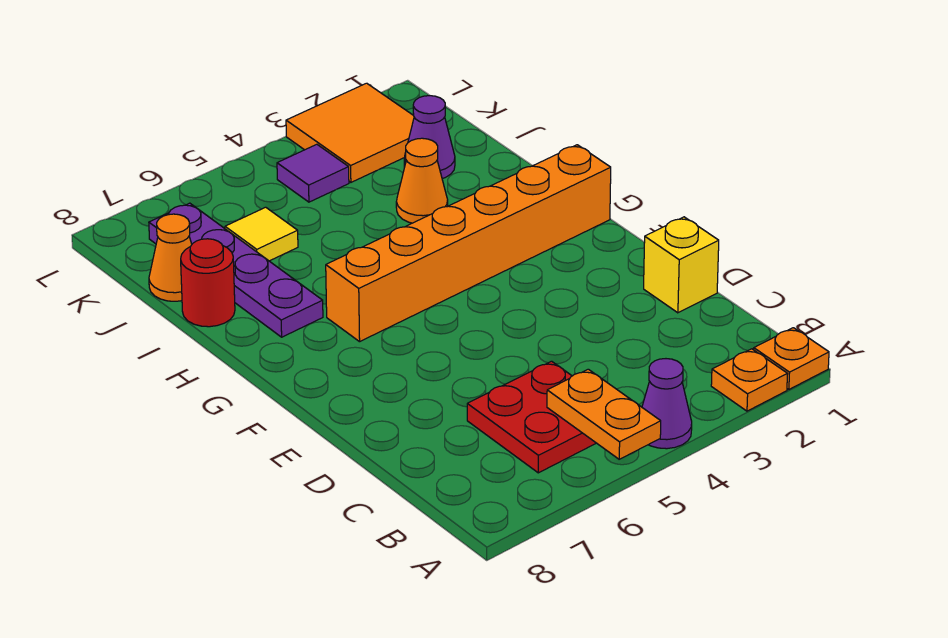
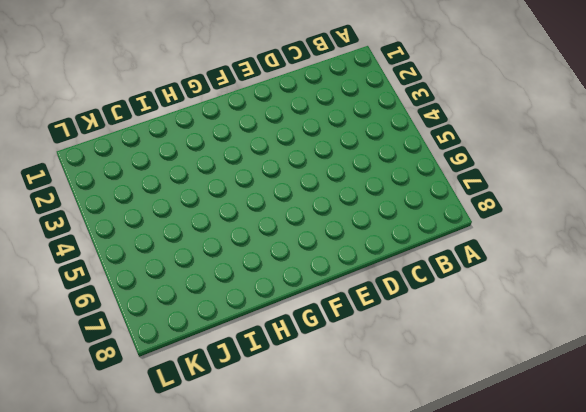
none -> orange plate A1 level 1
none -> orange plate A2 level 1
none -> purple cone A4 level 1

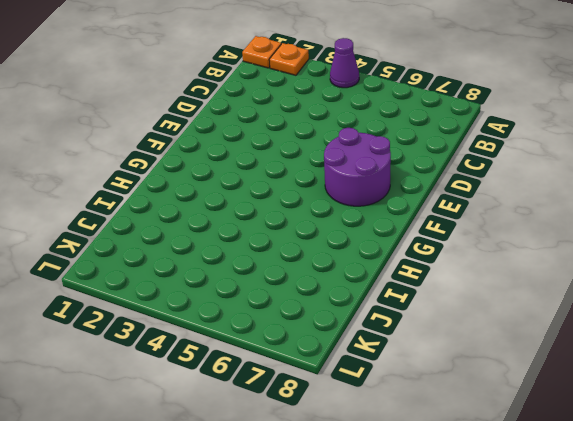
purple round brick E6:F7 level 1 -> none
none -> red plate B5:C6 level 1
none -> yellow brick D1 level 1
none -> orange brick G1:G6 level 1

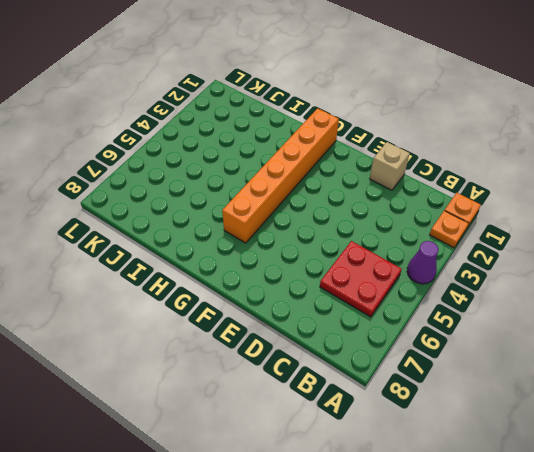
tan brick D1 level 1 -> yellow brick D1 level 1
none -> purple plate H7:K7 level 1
none -> orange cone I3 level 1
none -> red round brick I8 level 1

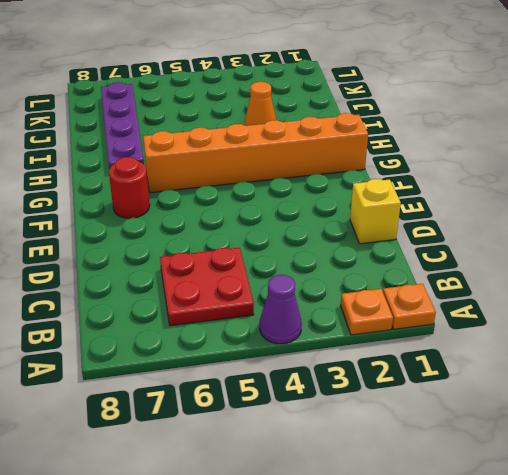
red round brick F7 level 1 -> red round brick I8 level 1
none -> purple cone J2 level 1
none -> yellow tile J6 level 1
none -> orange cone J8 level 1

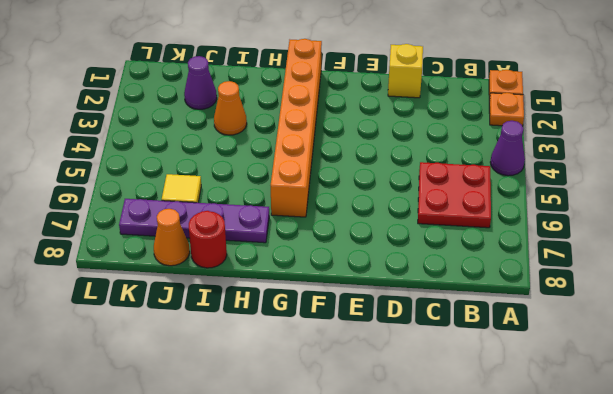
none -> orange tile K2:L3 level 1
none -> purple tile K4 level 1
none -> orange plate A5:B5 level 2

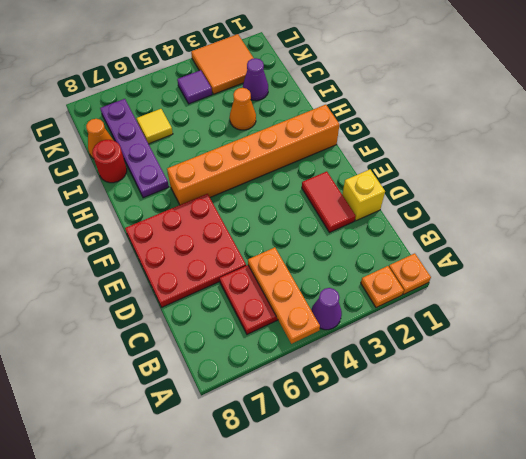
orange plate A5:C5 level 2 -> orange plate A5:B5 level 2
red tile D2:E2 level 1 -> none
red plate D6:F8 level 1 -> none

